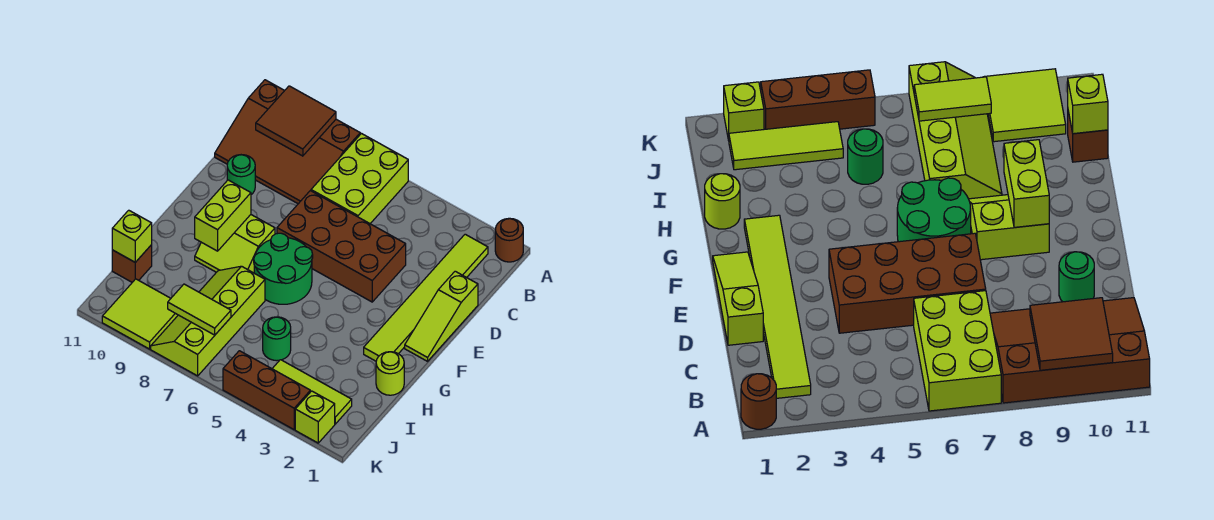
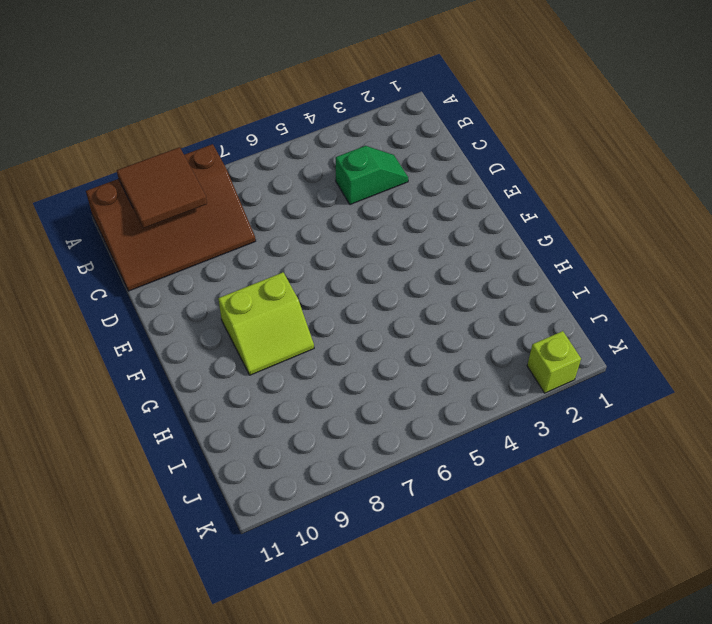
green slope C3:C4 level 1 top 4 -> none
none -> brown round brick A1 level 1
none -> lime brick A6:C7 level 1
none -> lime tile B2:G2 level 1

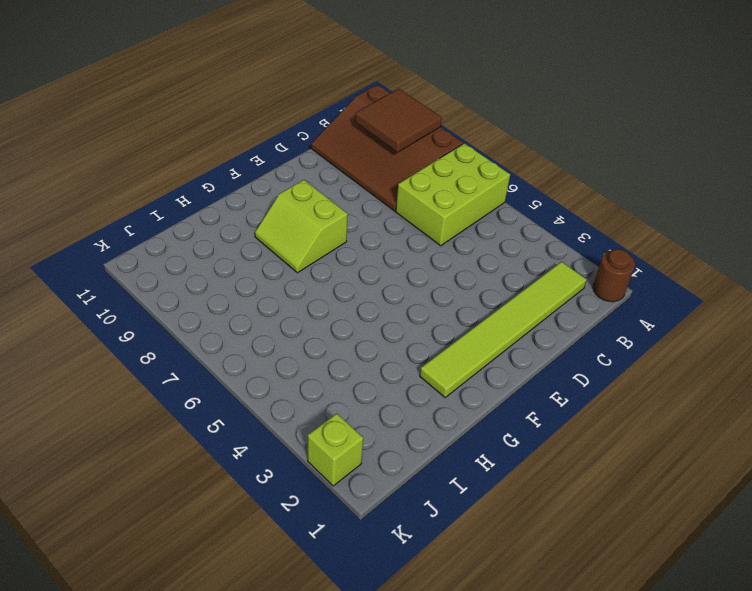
none -> lime slope D1:F1 level 1 top D
none -> brown brick D4:E7 level 1
none -> green round brick D10 level 1

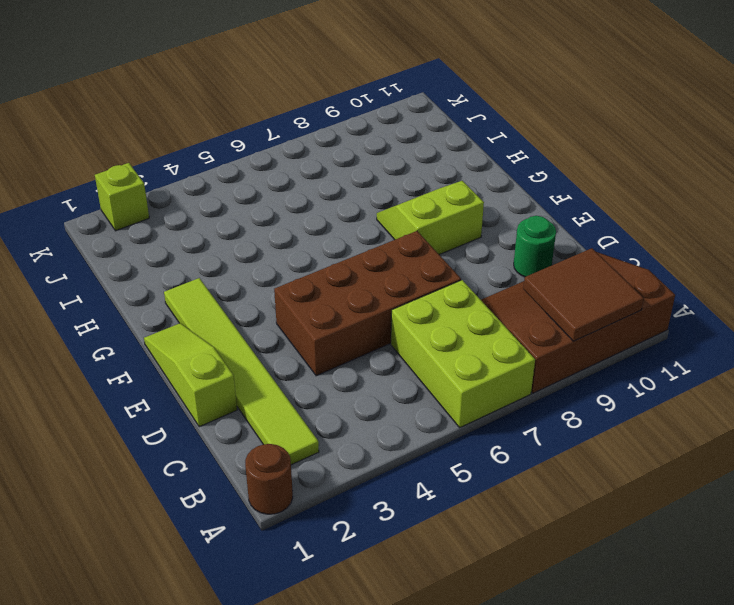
none -> green round brick F6:G7 level 1
none -> lime round brick H1 level 1
none -> lime slope H7:K8 level 1 top 7

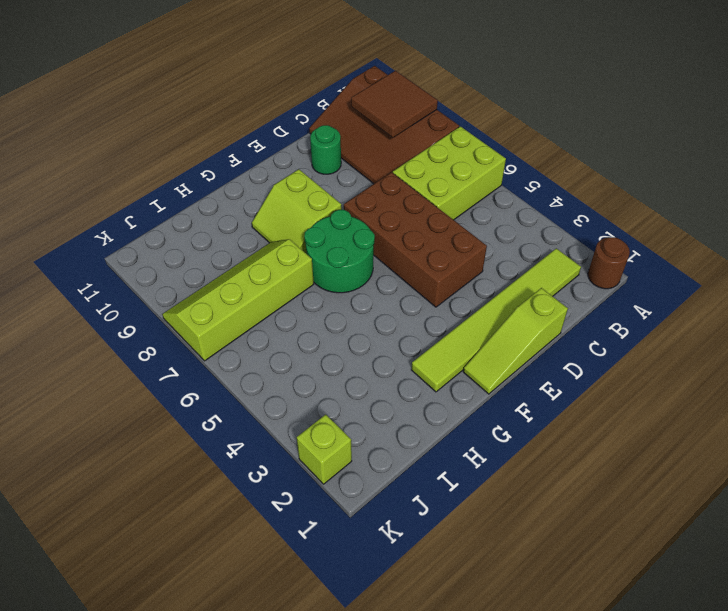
none -> lime round brick H1 level 1
none -> green round brick I5 level 1
none -> brown brick I11 level 1

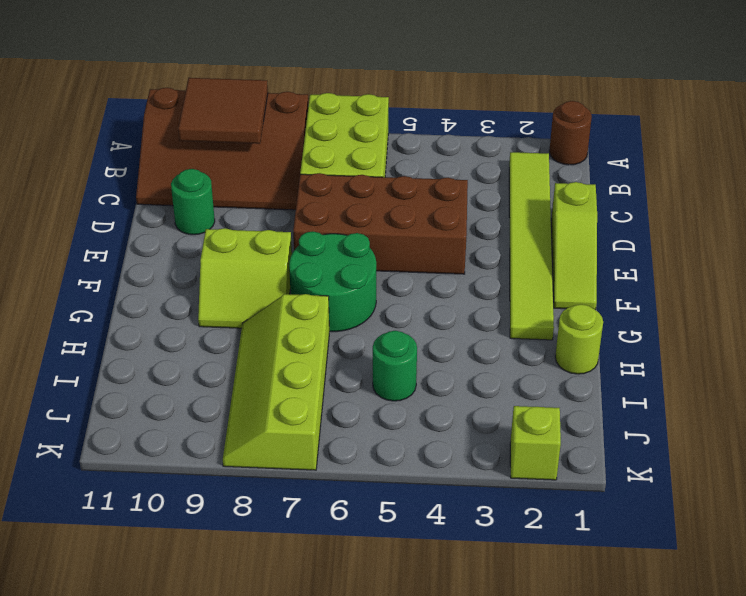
none -> brown brick I11 level 1
none -> lime tile J2:J4 level 1
none -> lime tile J9:K10 level 1

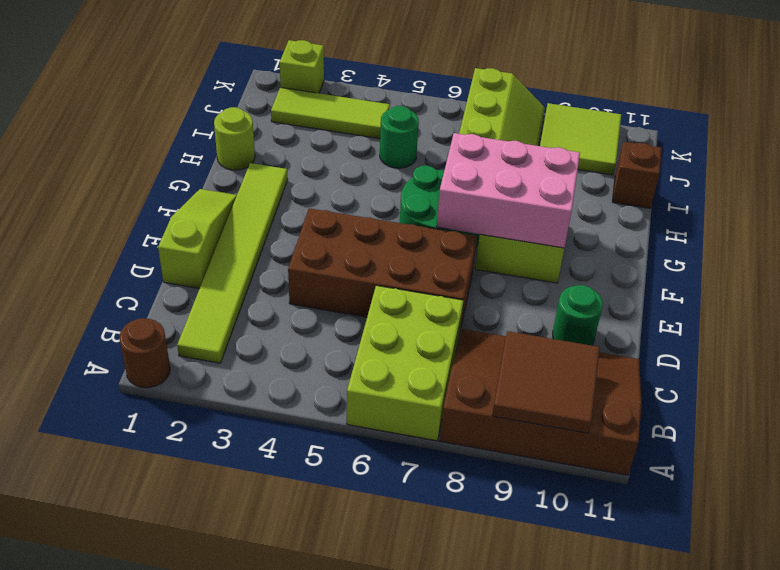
pink brick F7:G9 level 2 -> lime brick F9:G9 level 2
none -> brown brick K3:K5 level 1
none -> lime brick I11 level 2
none -> lime tile J7:J8 level 2

